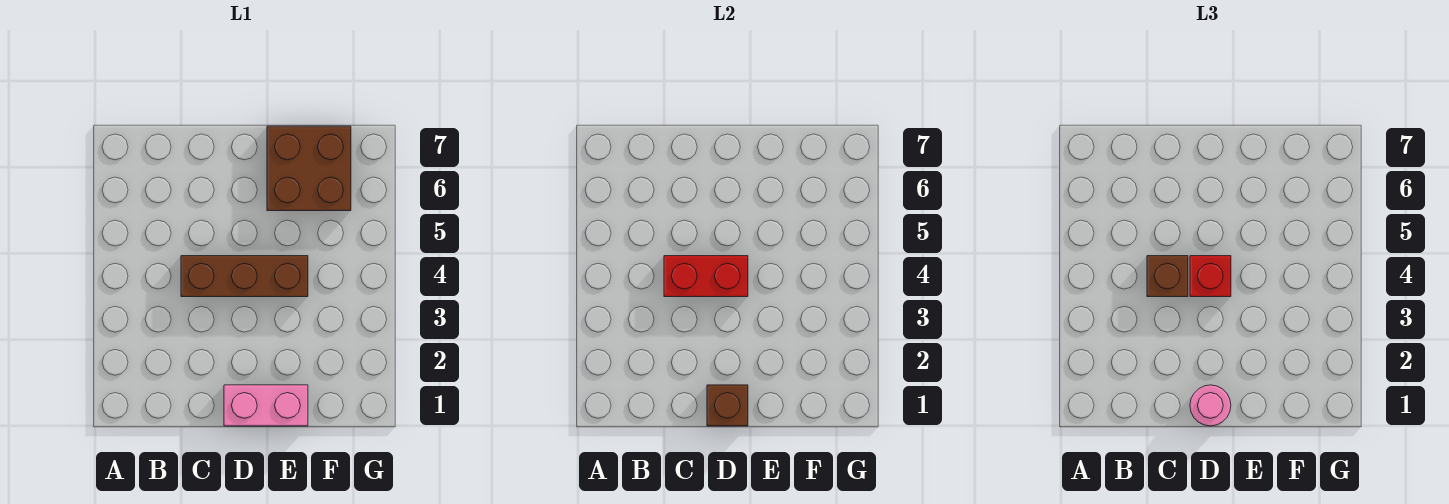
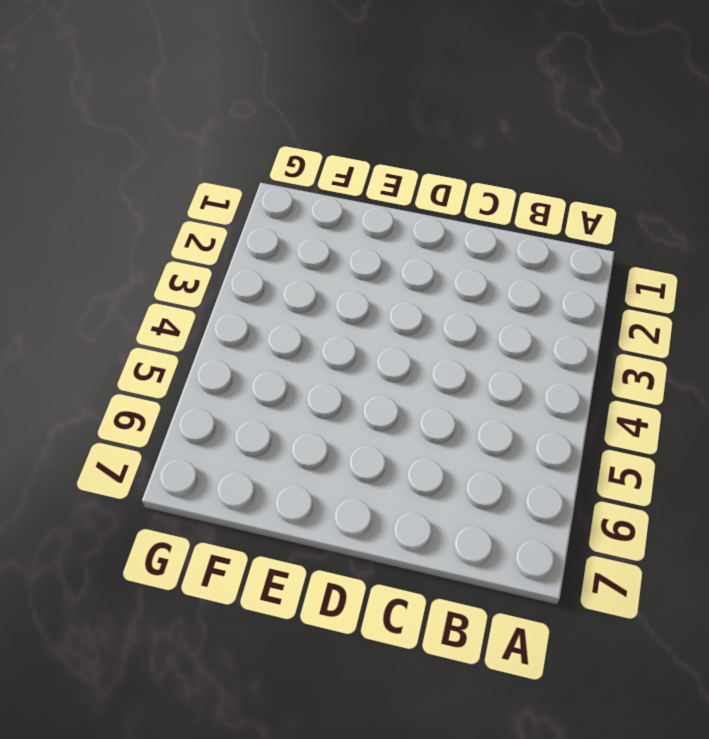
none -> brown brick C4:E4 level 1
none -> pink brick D1:E1 level 1

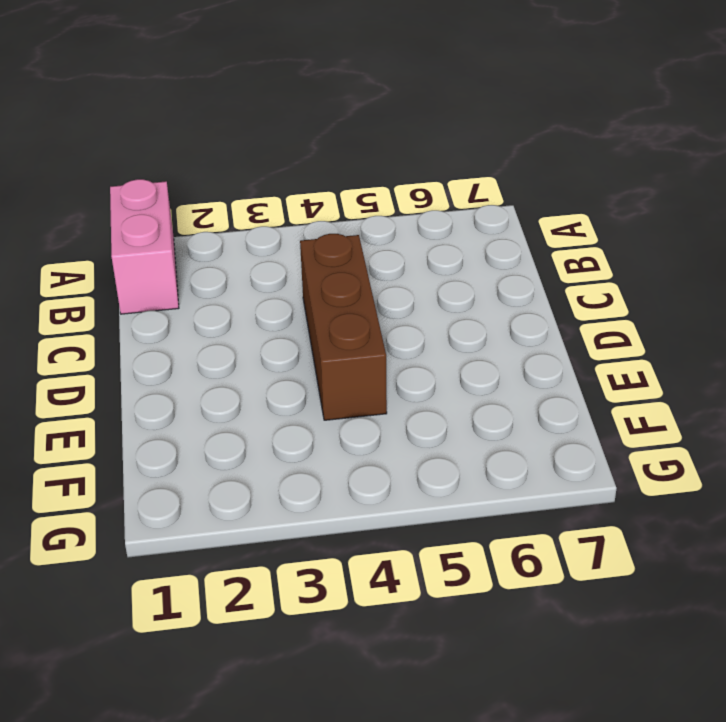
pink brick A1:B1 level 1 -> pink brick D1:E1 level 1
none -> brown brick E6:F7 level 1
none -> red brick C4:D4 level 2

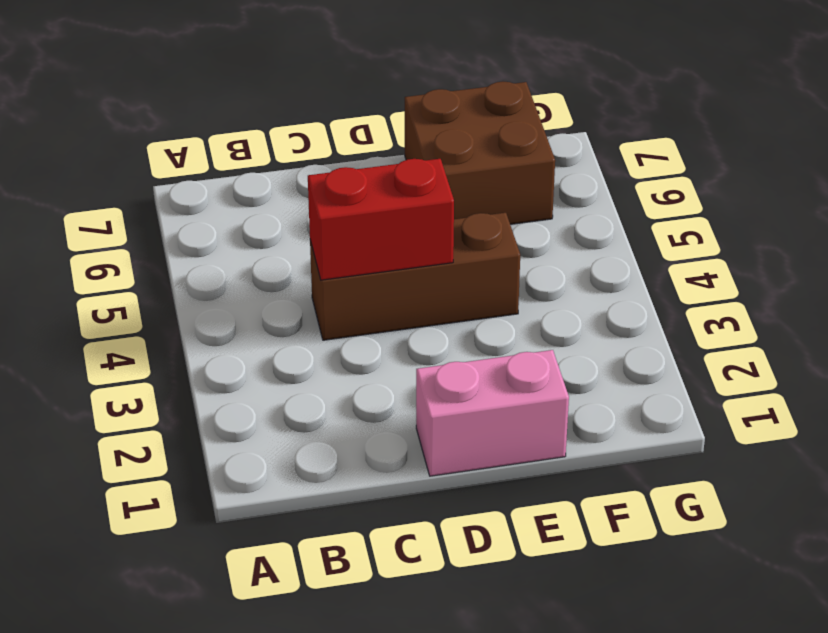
none -> brown brick D1 level 2
none -> brown brick C4 level 3

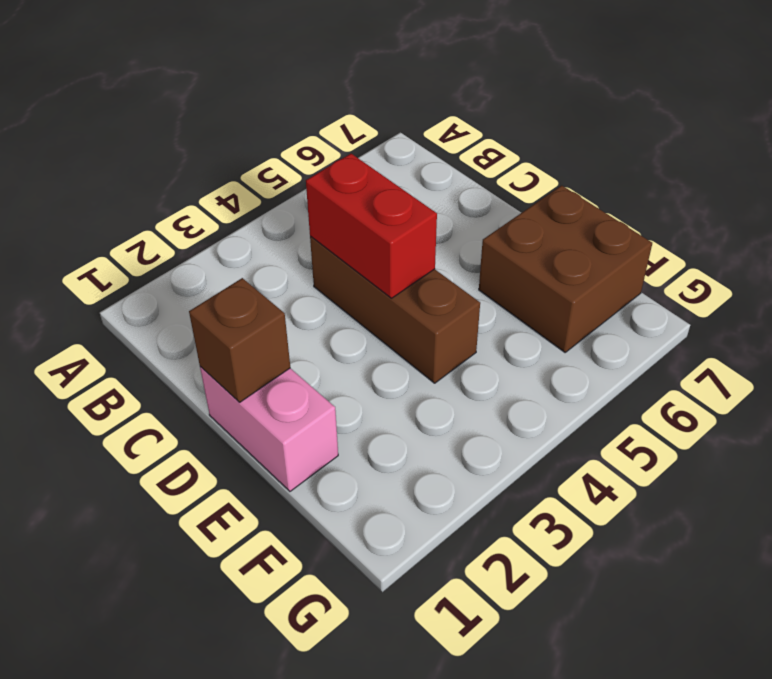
none -> brown brick C4 level 3
none -> pink round brick D1 level 3

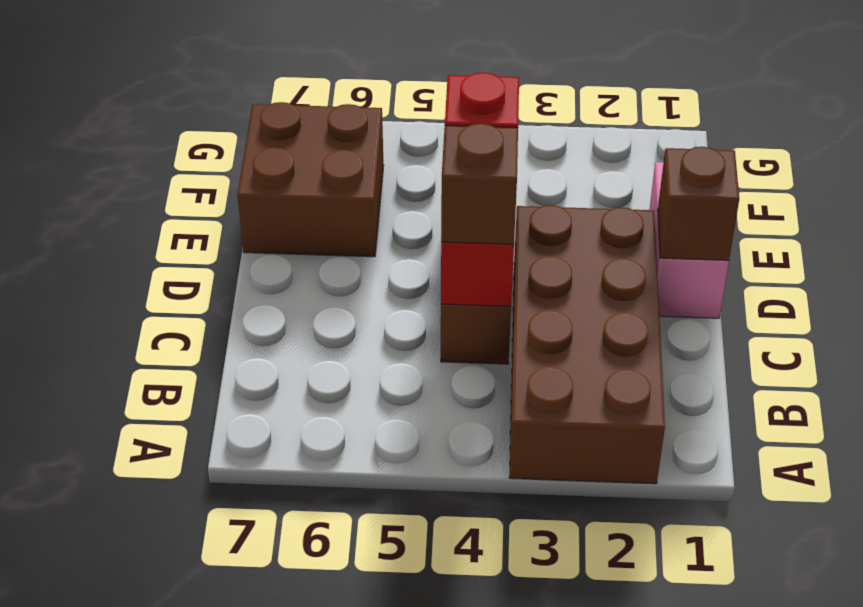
brown brick A2:D3 level 1 -> none
none -> pink round brick D1 level 3

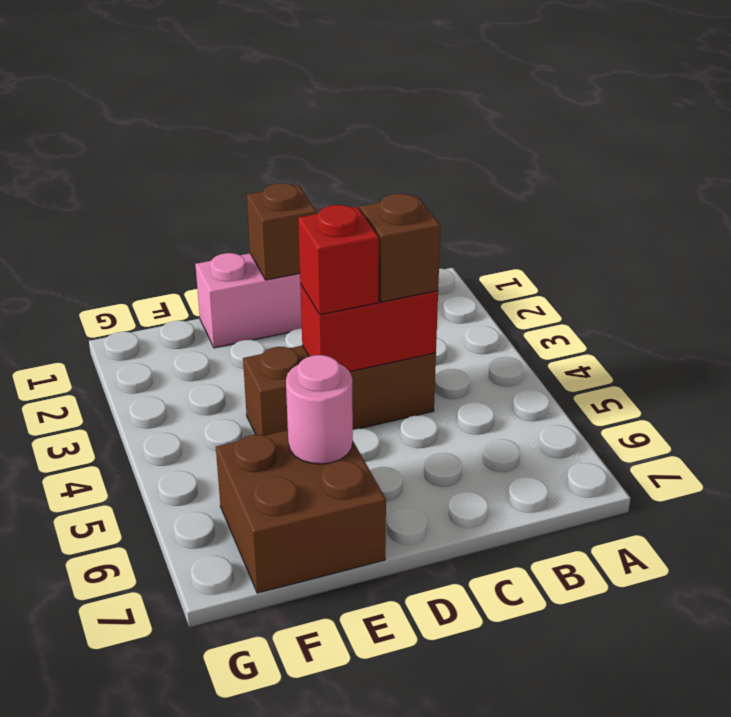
pink round brick E6 level 2 -> pink round brick D1 level 3

